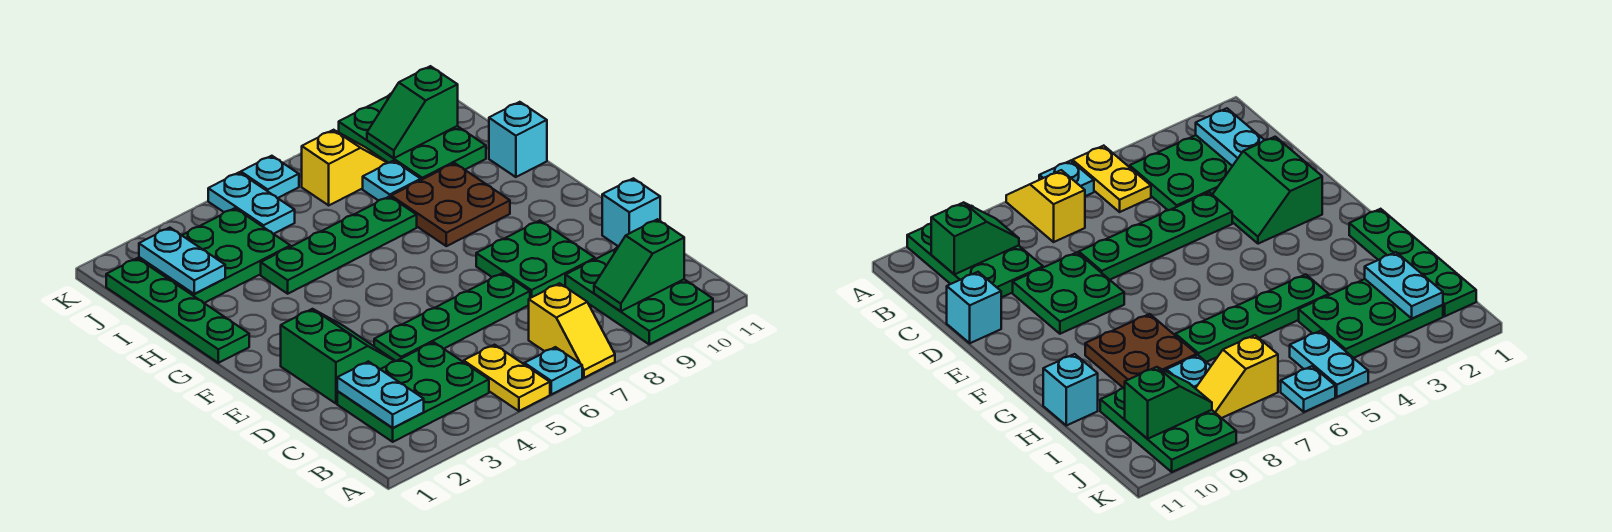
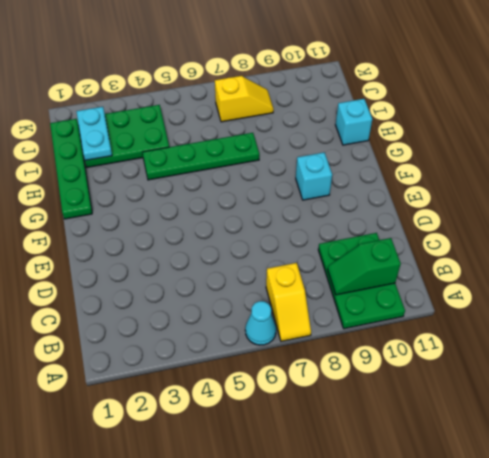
cyan cone A6 level 1 -> cyan plate A6 level 1
cyan brick F9 level 1 -> cyan brick D11 level 1
none -> yellow plate A5:B5 level 1
none -> green plate B2:C4 level 1
none -> green slope D2:E3 level 1 top 2

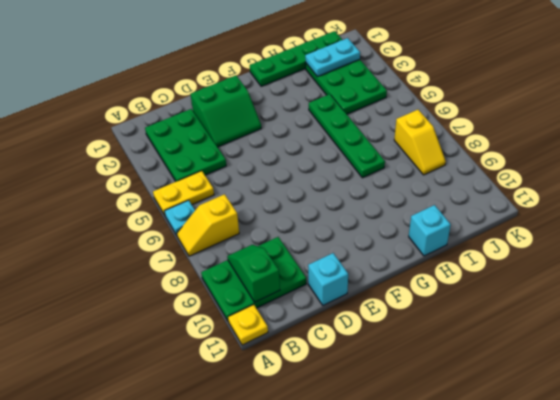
yellow plate A11 level 1 -> none
none -> green plate D4:D7 level 1
none -> green plate D8:E9 level 1
none -> brown plate G8:H9 level 1

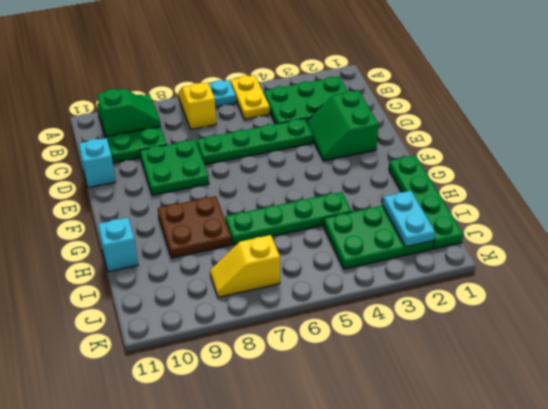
none -> cyan plate I8 level 1
none -> green plate I9:K10 level 1
none -> cyan plate J5:K5 level 1

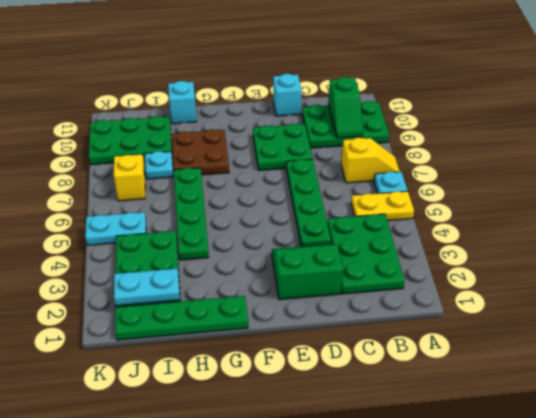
none -> cyan plate K6 level 1
none -> cyan plate B2:C2 level 2
none -> green slope J9:J10 level 2 top 10

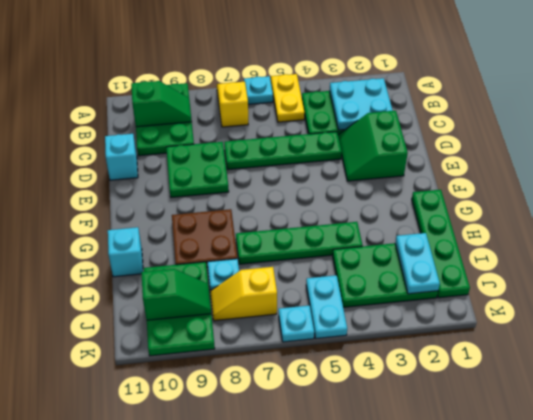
cyan plate B2:C3 level 2 -> cyan plate B2:C2 level 2

